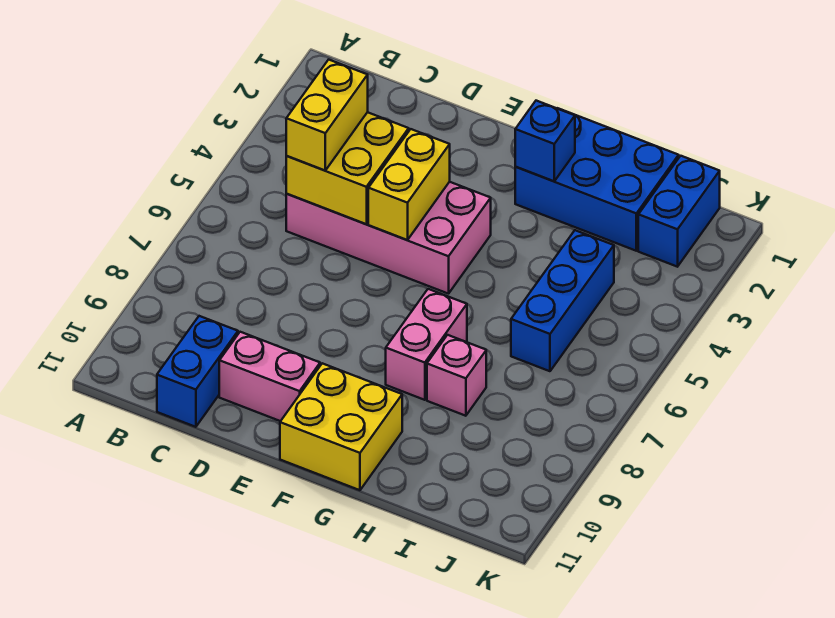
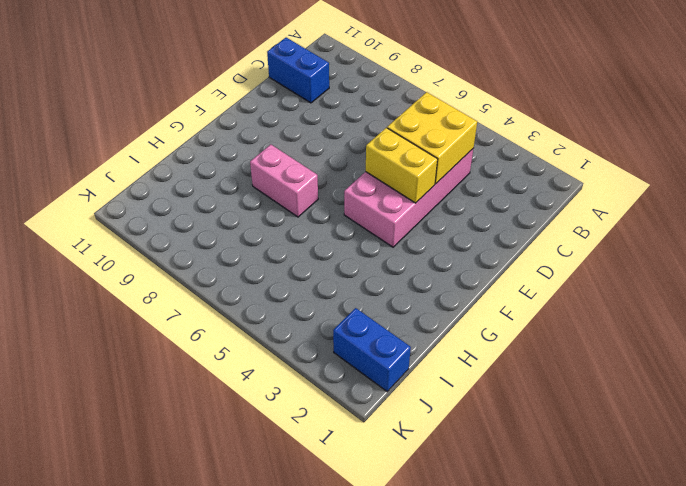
none -> pink brick D10:E10 level 1
none -> yellow brick F10:G11 level 1
none -> blue brick G1:I2 level 1

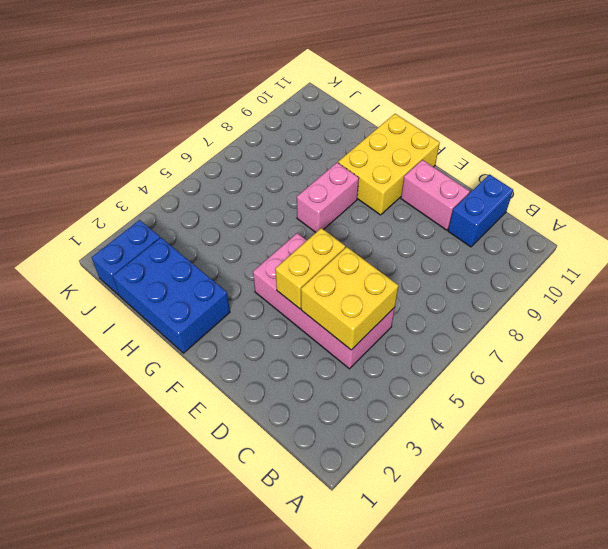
yellow brick F9:G11 level 1 -> yellow brick F10:G11 level 1
none -> pink brick H8 level 1
none -> blue brick I4:I6 level 1
none -> blue brick G2 level 2

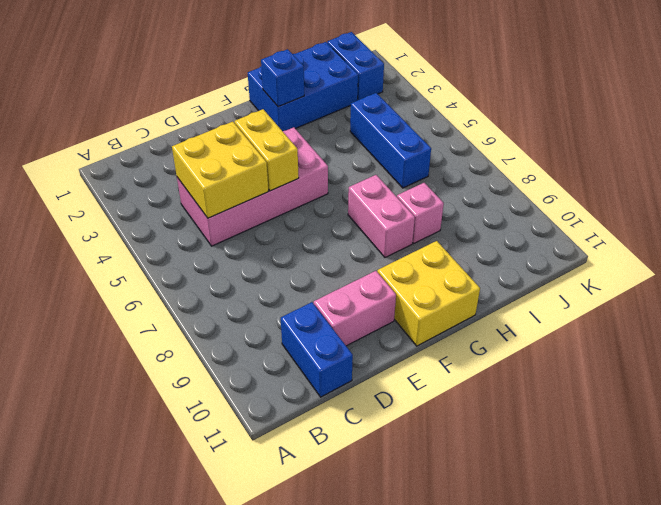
none -> yellow brick C4:C5 level 3

